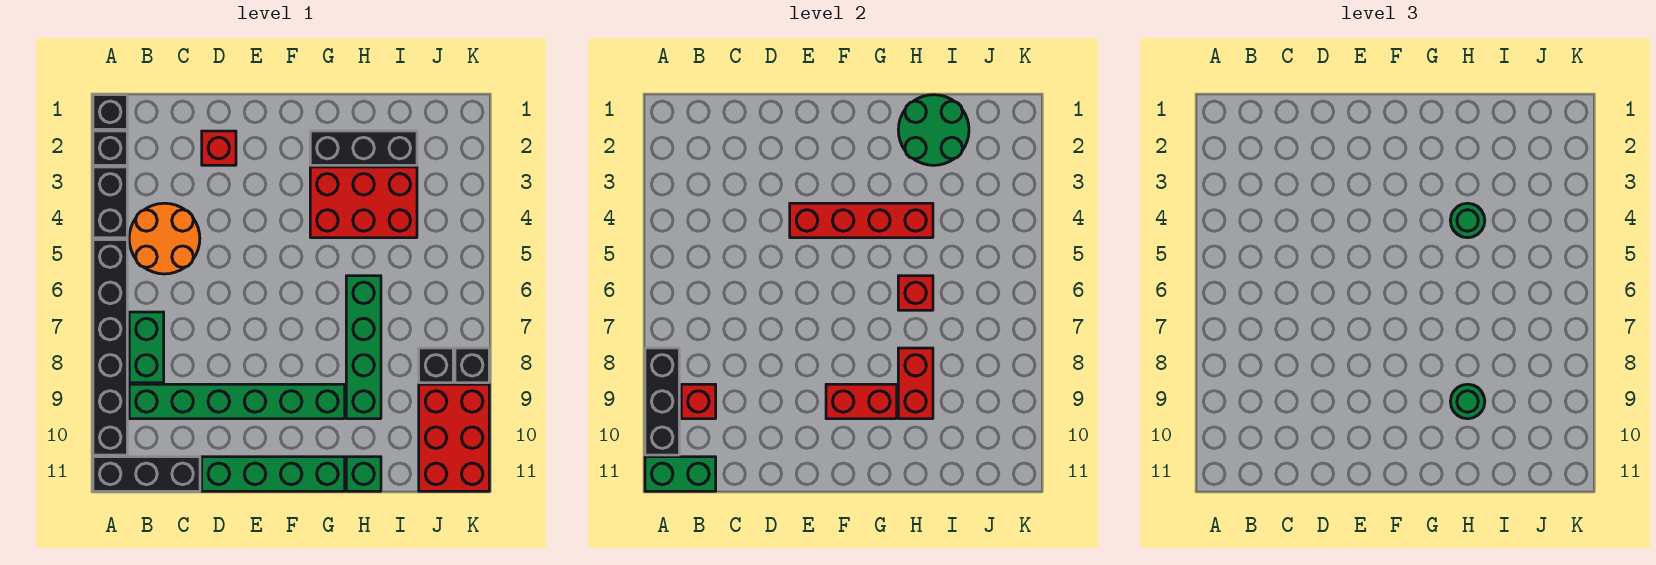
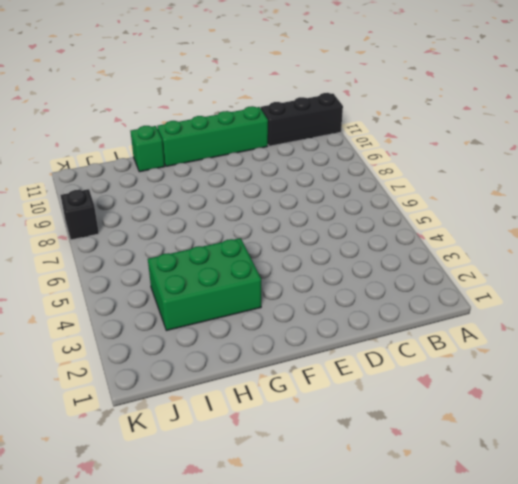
green brick G3:I4 level 1 -> red brick G3:I4 level 1
none -> black brick A1 level 1
none -> black brick A2 level 1
none -> black brick A3:A4 level 1

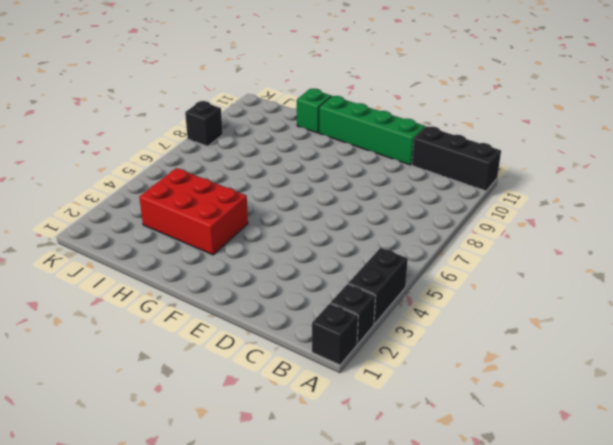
none -> black brick A5:A10 level 1
none -> orange round brick B4:C5 level 1
none -> green brick B7:B8 level 1

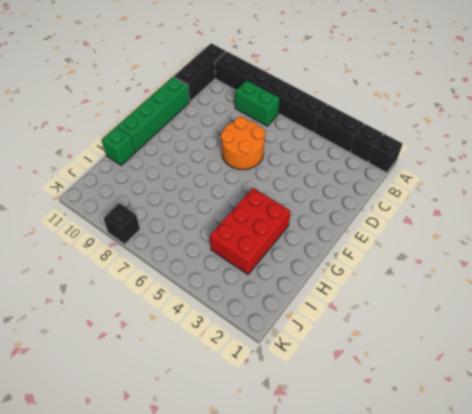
orange round brick D6:E7 level 1 -> orange round brick B4:C5 level 1
none -> green brick B9:G9 level 1
none -> red brick D2 level 1
none -> black brick G2:I2 level 1

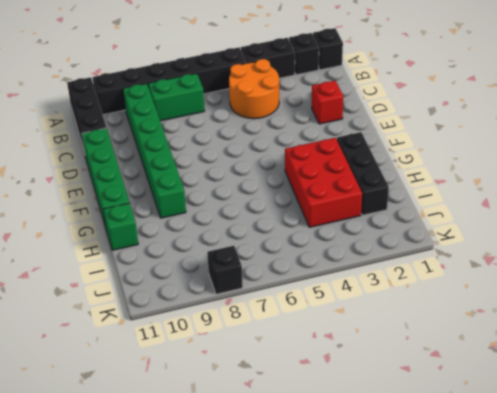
none -> green brick H6:H9 level 1
none -> black brick J8 level 1
none -> red brick J9:K11 level 1

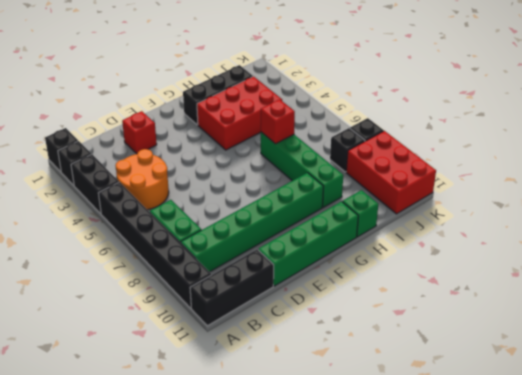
none -> black brick A8:A10 level 2
none -> green brick A11:B11 level 2
none -> red brick B9 level 2

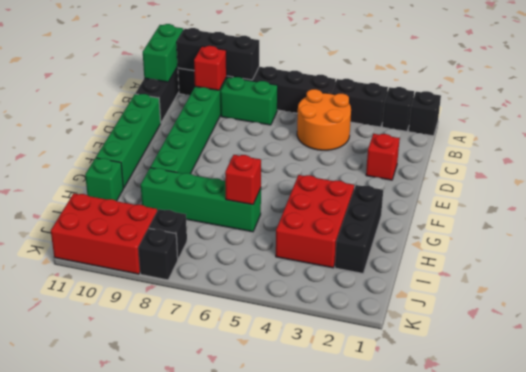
none -> red brick E4:H4 level 2
none -> red brick F9:G9 level 2
none -> green round brick H1:I2 level 2

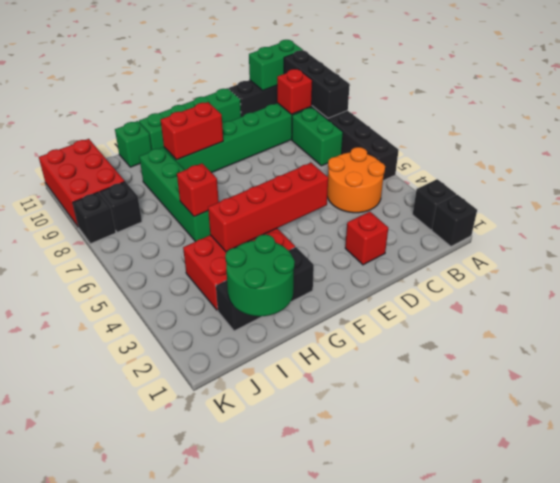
none -> black brick A3:A4 level 1
none -> red brick H8:H9 level 2
none -> green round brick H4 level 3

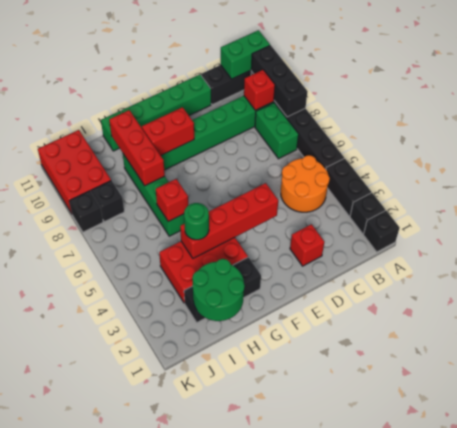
red brick H8:H10 level 2 -> red brick H8:H9 level 2
none -> green round brick H9 level 3

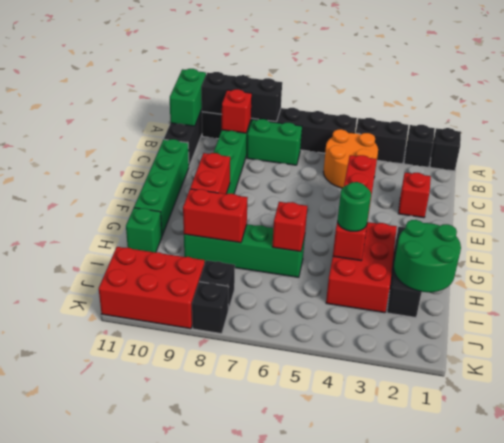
none -> green round brick H9 level 3

